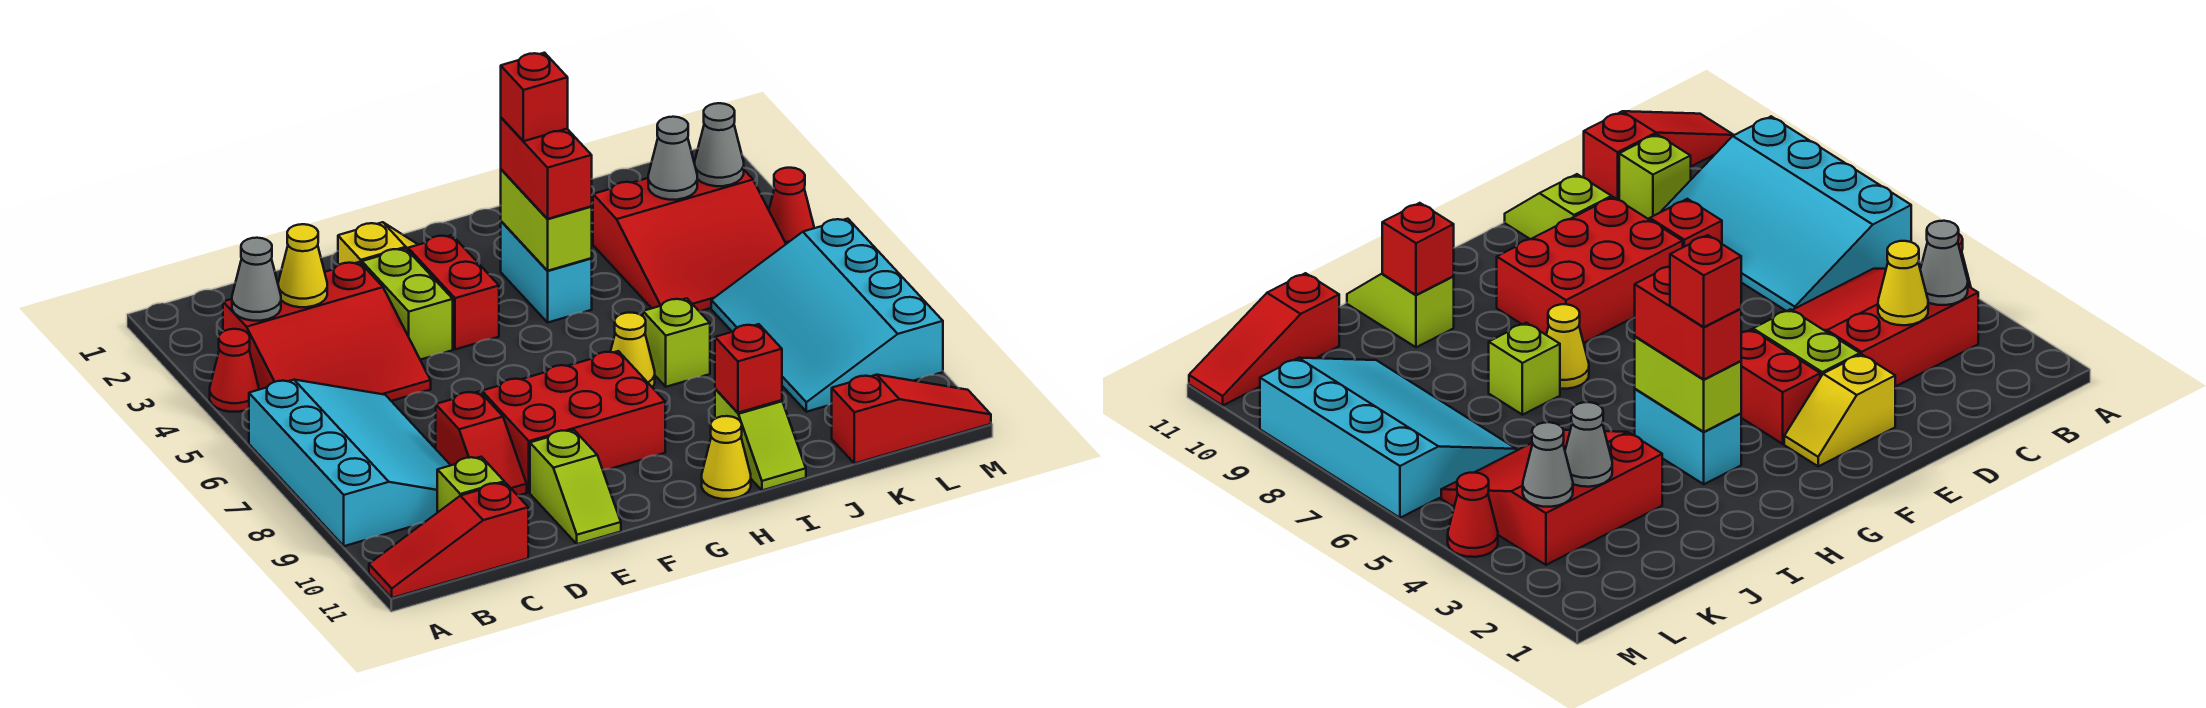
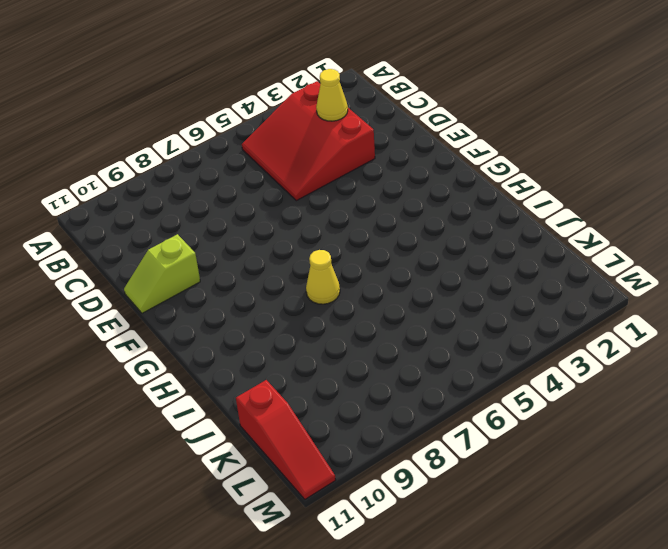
none -> red cone A4 level 1
none -> cyan slope A6:C9 level 1 top A
none -> red slope A11:C11 level 1 top C

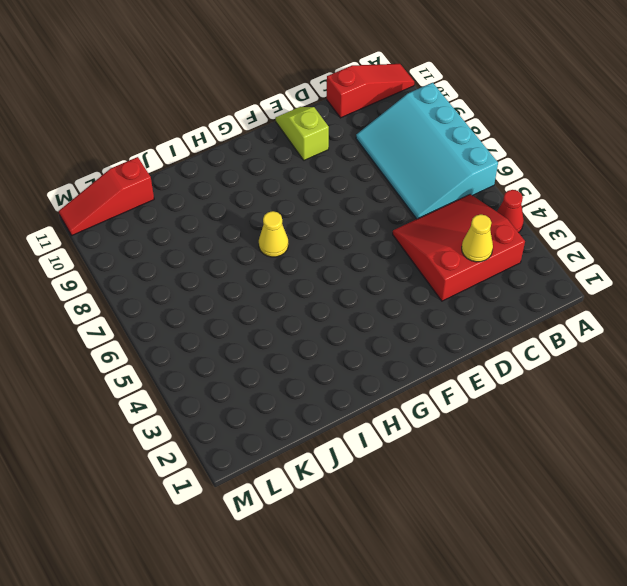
none -> lime brick C10 level 1
none -> red slope D8:D9 level 1 top 8
none -> yellow slope E2:F2 level 1 top E

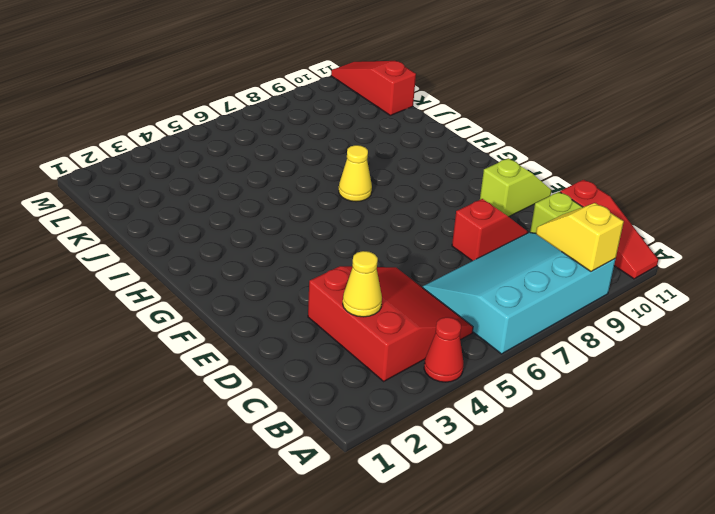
yellow slope A9:B9 level 2 top A -> yellow slope E2:F2 level 1 top E
none -> lime brick E3:E4 level 1
none -> red brick E8:G9 level 1
none -> red brick F3:F4 level 1

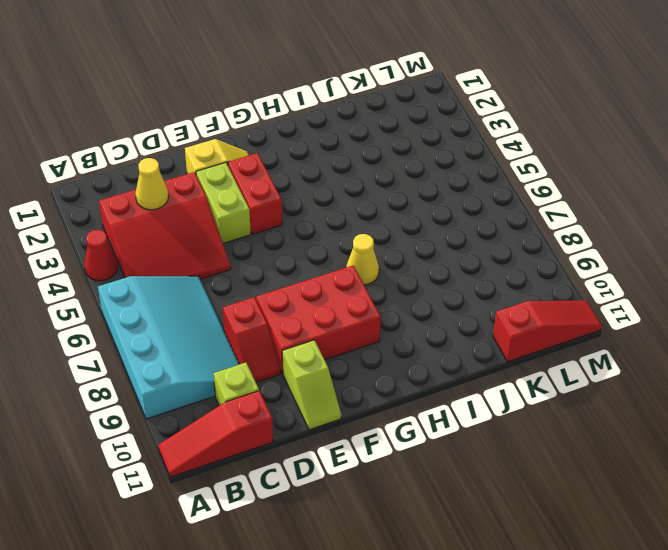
none -> cyan brick H3:H4 level 1
none -> yellow cone H11 level 1
none -> lime brick I7 level 1

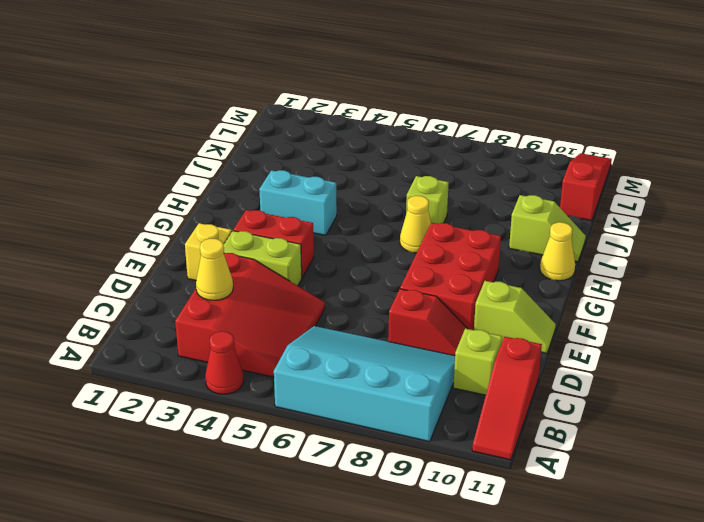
none -> red slope J3:L5 level 1 top 3
none -> cyan slope K6:M9 level 1 top M
none -> red cone M4 level 1

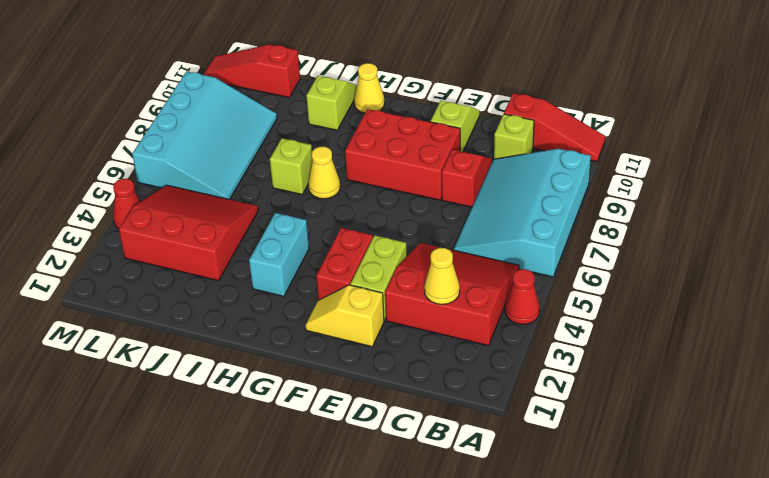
none -> grey cone B3 level 2
none -> lime brick H3:H4 level 2
none -> red brick I10 level 2

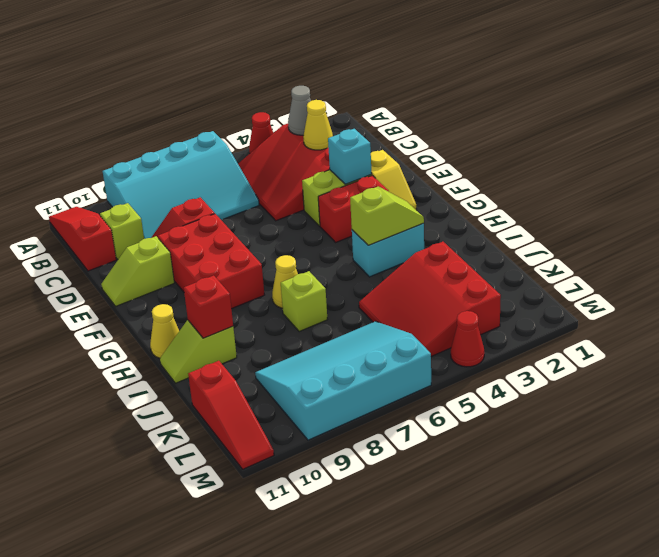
cyan brick E3 level 2 -> none
lime slope H3:H4 level 2 top 4 -> lime brick H3:H4 level 2
none -> grey cone K3 level 2
none -> grey cone L3 level 2
none -> red brick H3:H4 level 3

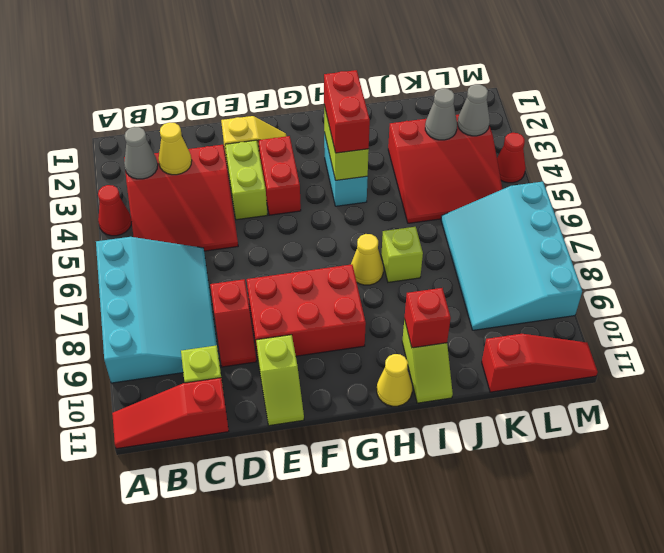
none -> red brick H3 level 4

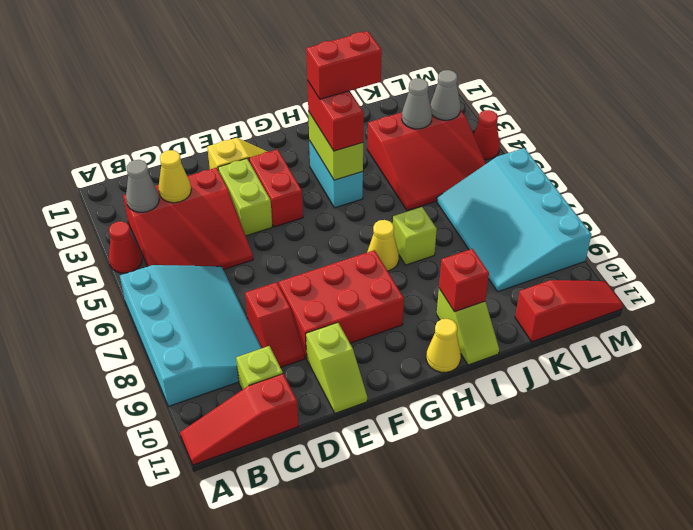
red brick H3:I3 level 4 -> red brick H3 level 4

